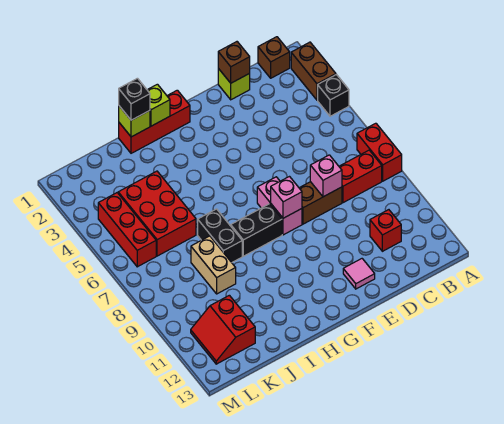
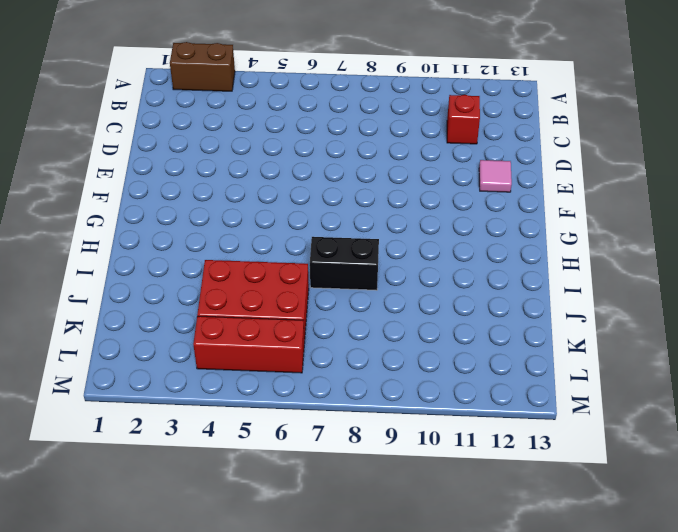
none -> black brick A4 level 1
none -> red brick A7:A8 level 1
none -> brown brick B1 level 1

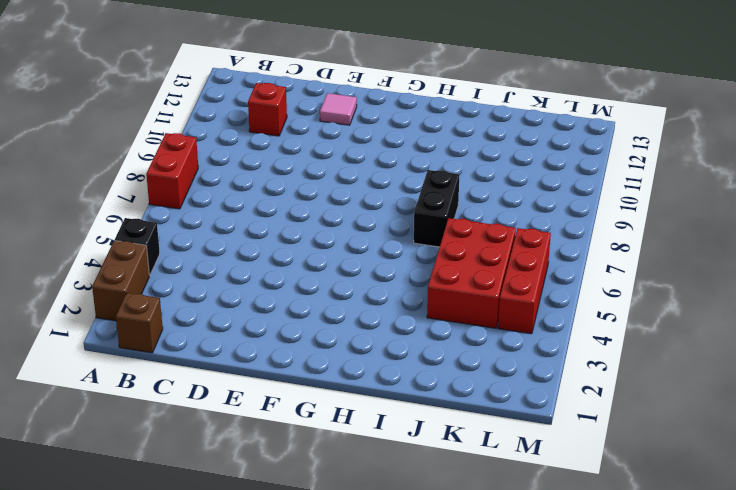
none -> red brick B8:C8 level 1
none -> lime brick D1 level 1
none -> brown brick D8:E8 level 1

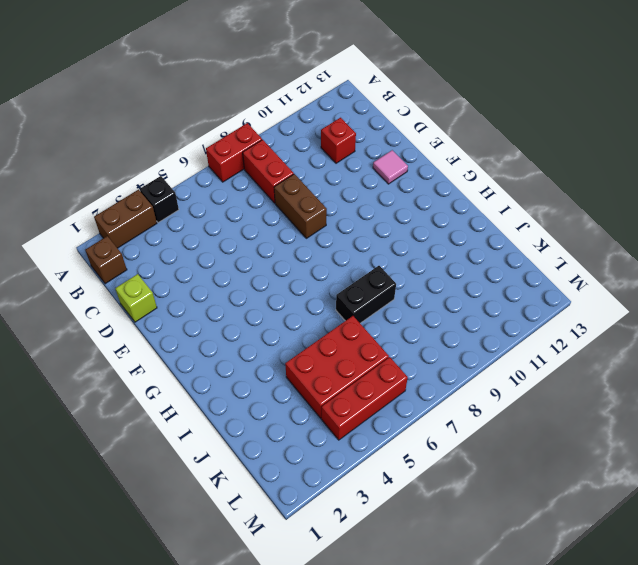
none -> pink brick F7:F8 level 1
none -> red brick G1:I1 level 1
none -> black brick G8:H8 level 1

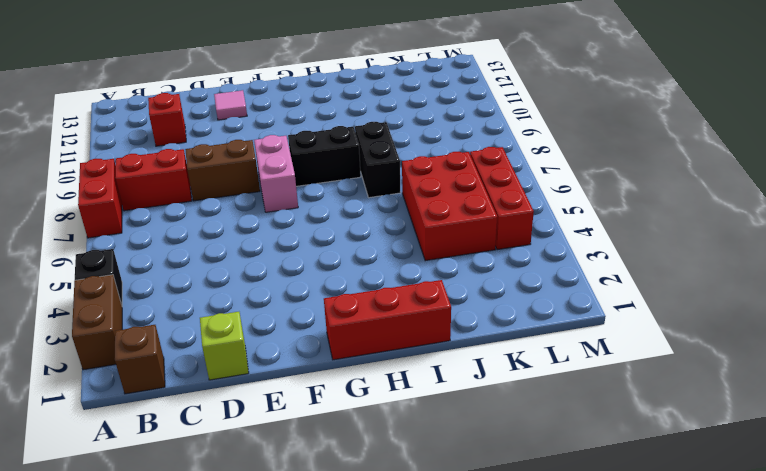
none -> tan brick J8:J9 level 1
none -> red slope K11:L12 level 1 top K
none -> brown brick D1 level 2

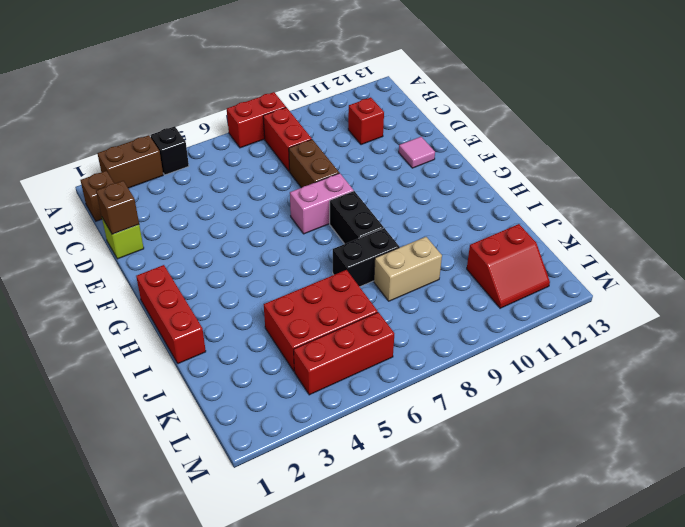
none -> pink brick D8 level 2
none -> pink brick F8 level 2
none -> lime brick H1 level 2

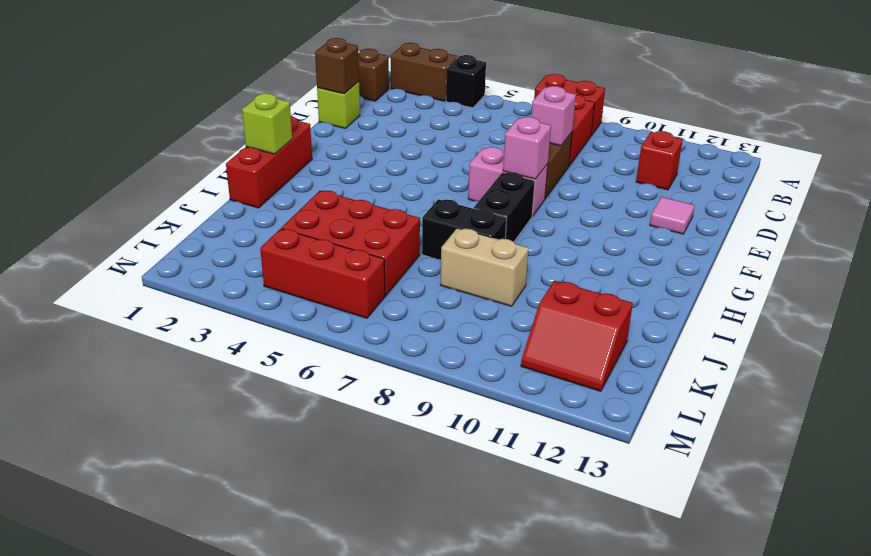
none -> lime brick I1 level 2
none -> black brick I1 level 3

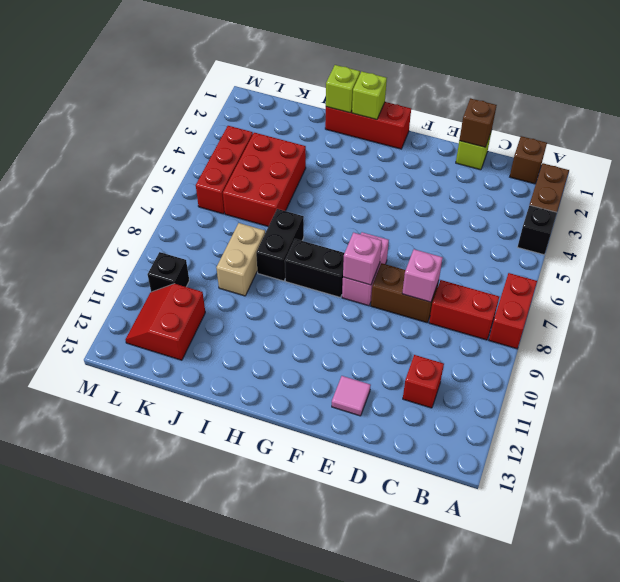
black brick L10 level 1 -> black brick I1 level 3

